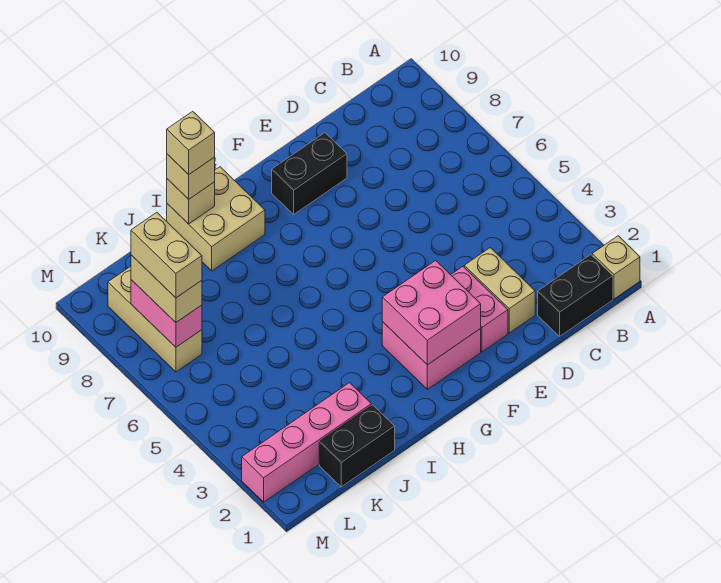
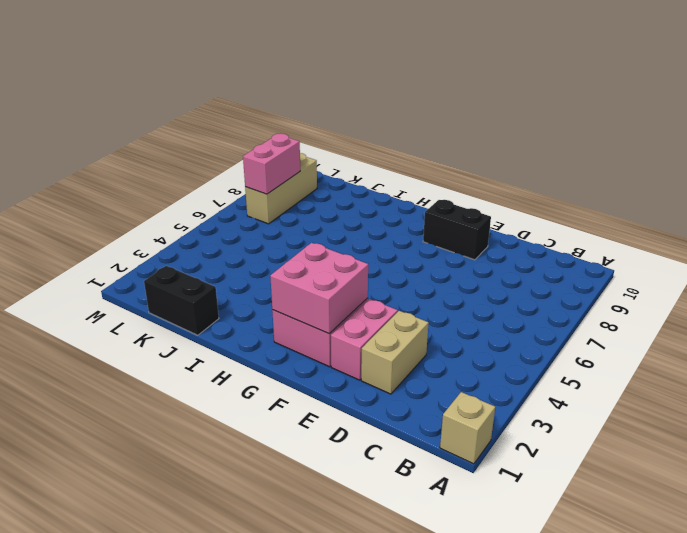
none -> black brick B1:C1 level 1
none -> tan brick H9:I10 level 1
none -> pink brick J2:M2 level 1

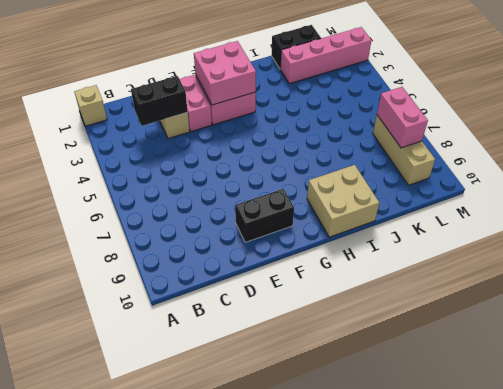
black brick C3:D3 level 2 -> black brick B1:C1 level 1
none -> tan brick I10 level 2
none -> tan brick I10 level 3
none -> tan brick L7:L8 level 3

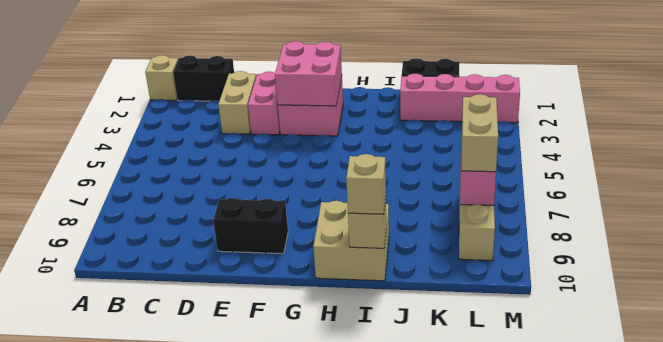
none -> tan brick I10 level 4
none -> tan brick L7:L8 level 4

